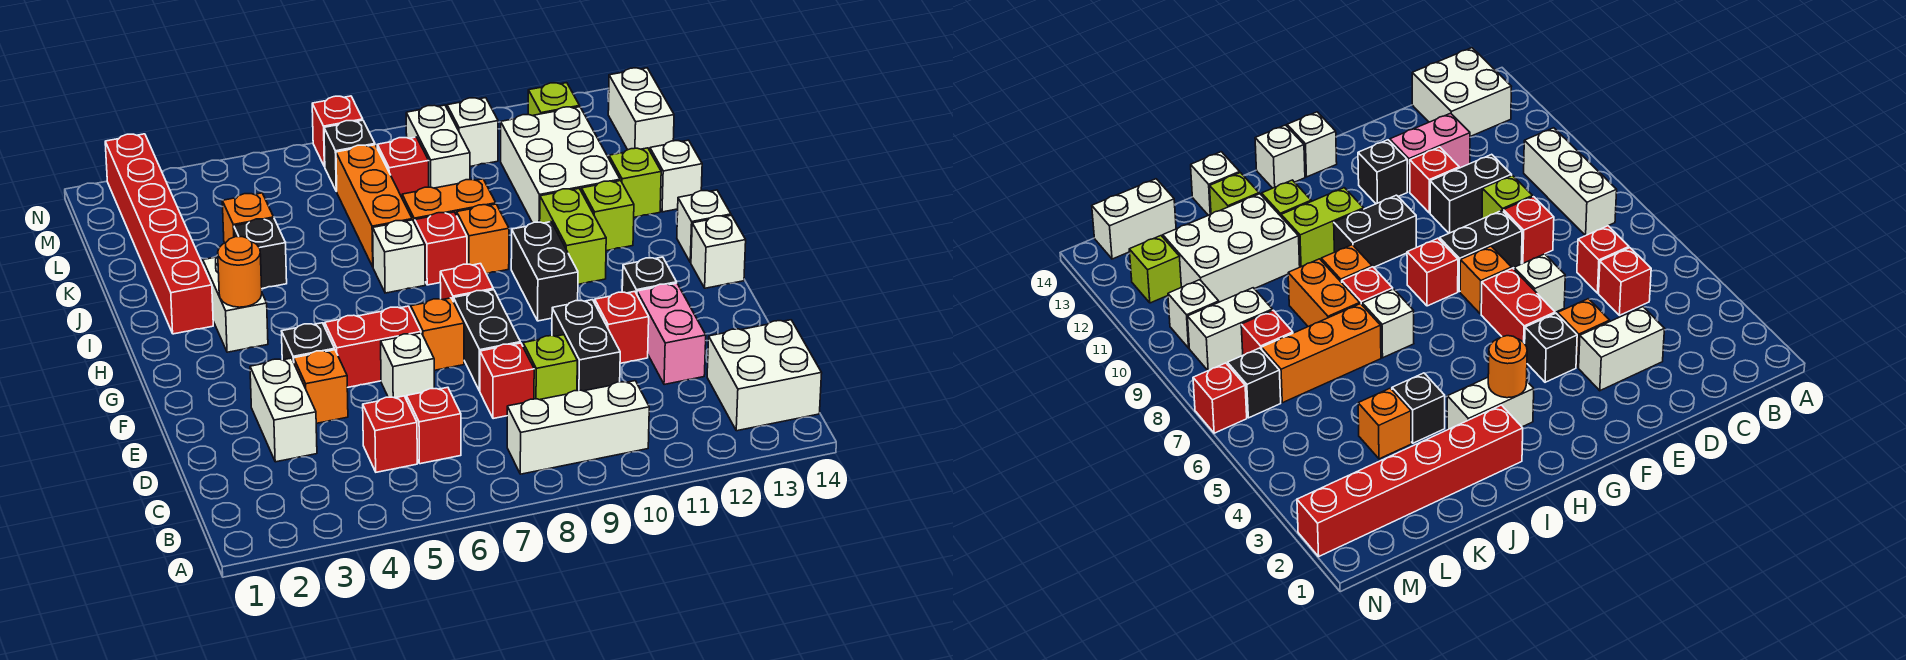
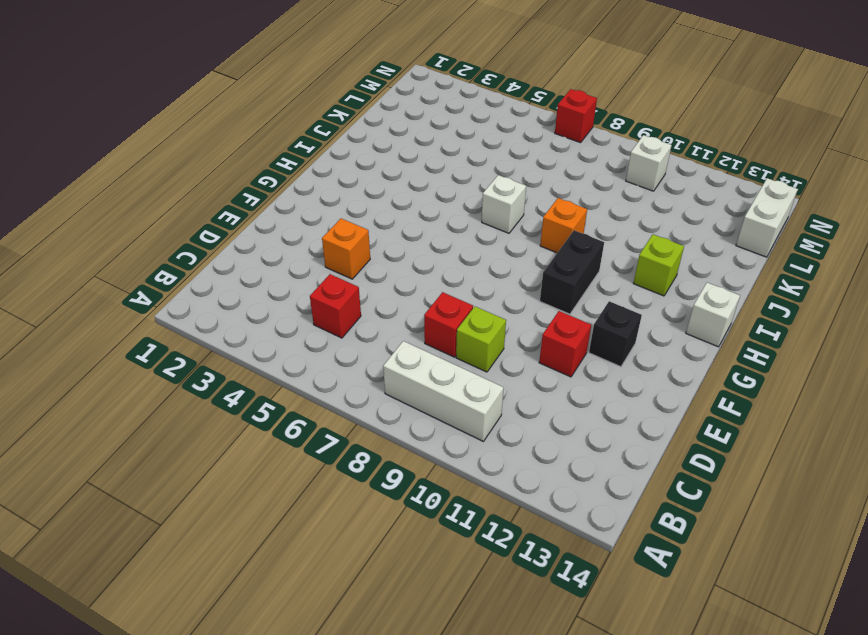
none -> white brick B13:C14 level 1
none -> red brick C6 level 1
none -> white brick D3:E3 level 1
none -> black brick D10:E10 level 1

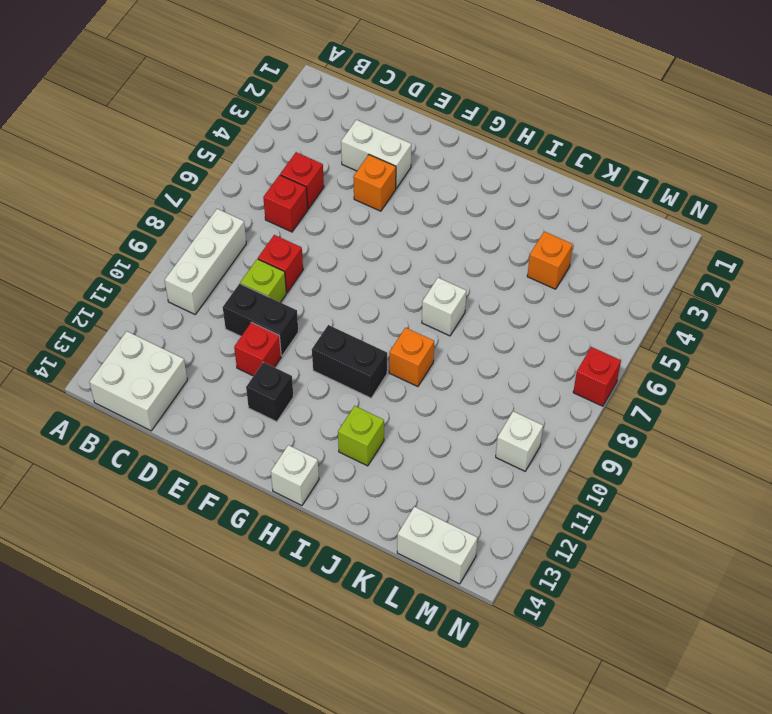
none -> pink brick D12:E12 level 1
none -> white brick E6 level 1
none -> black brick E8:F8 level 1
none -> black brick F4 level 1

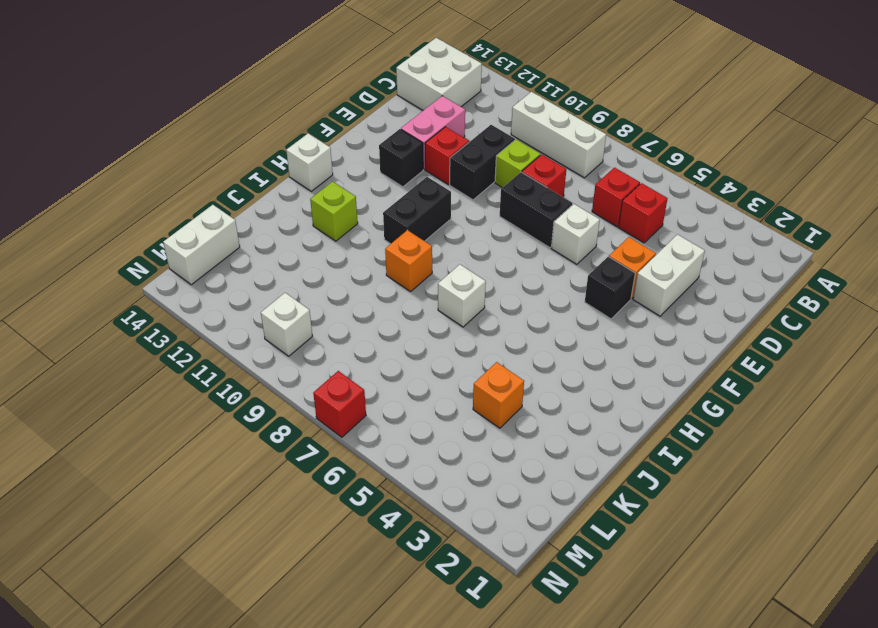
black brick E7:E8 level 1 -> black brick E8:F8 level 1
none -> red brick F5:F6 level 1
none -> orange brick F7 level 1
none -> red brick G8 level 1
none -> white brick G14 level 1

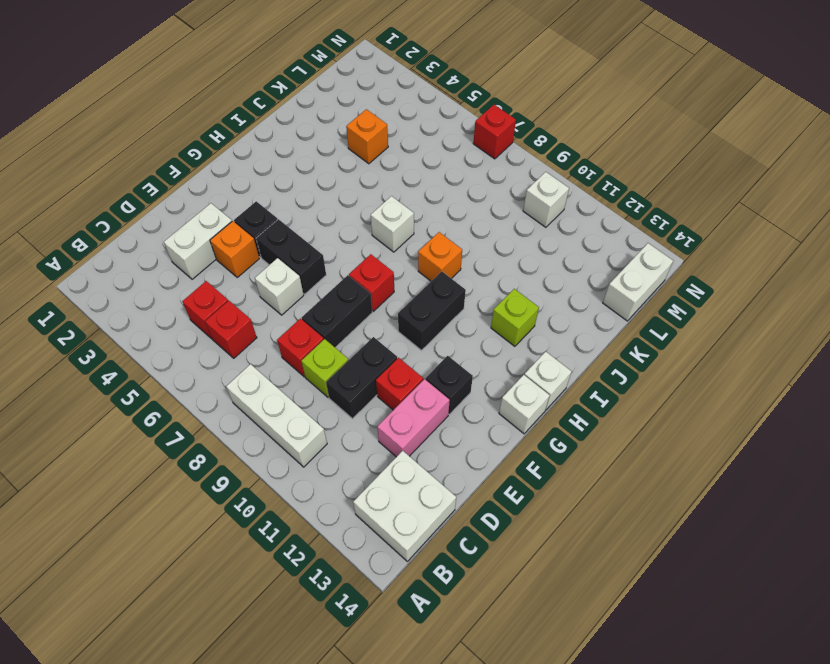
black brick F5:F6 level 1 -> red brick F5:F6 level 1
none -> orange brick F7 level 1
none -> white brick H3:I3 level 1
none -> lime brick H11:I11 level 1
none -> red brick I2:N2 level 1

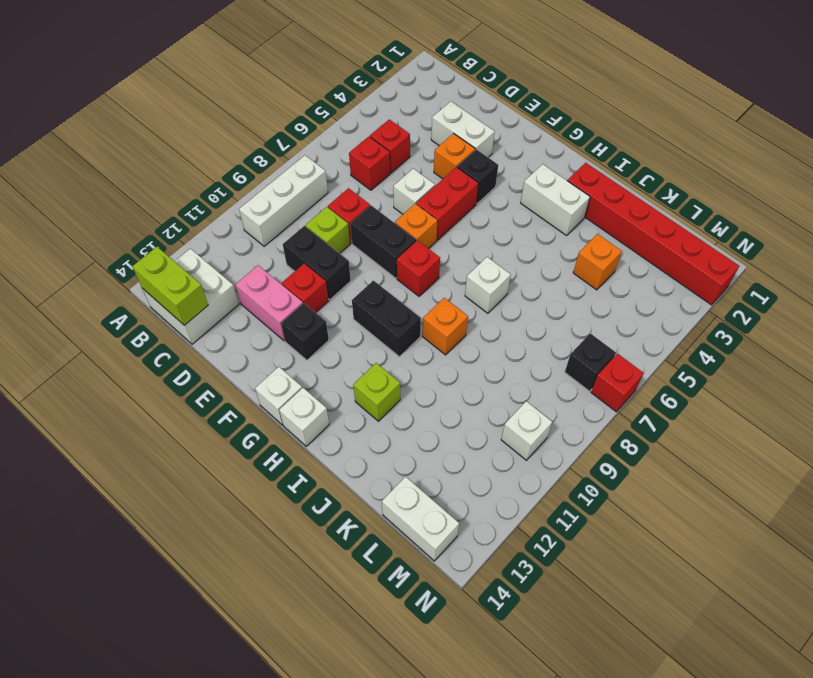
lime brick B14:C14 level 2 -> lime brick H11:I11 level 1
none -> red brick I8 level 1
none -> black brick J4 level 1
none -> orange brick J7:L7 level 1
none -> orange brick J8:J9 level 1

